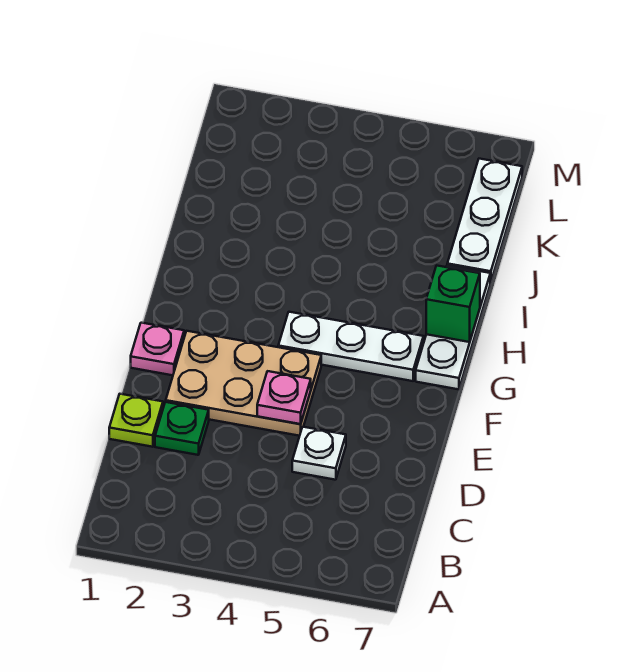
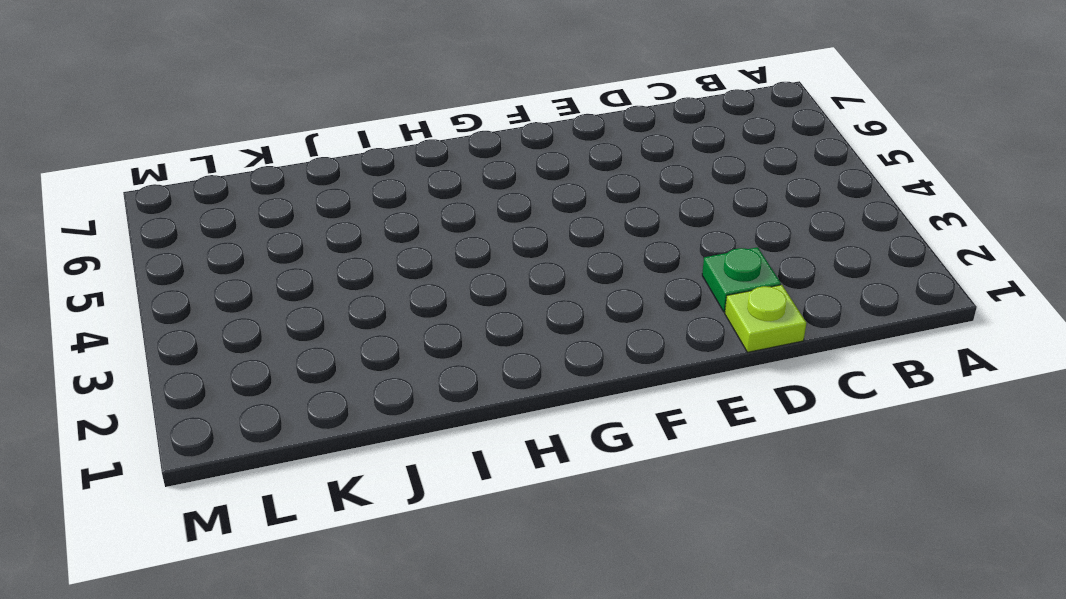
none -> white plate D5 level 1
none -> tan plate E2:F4 level 1

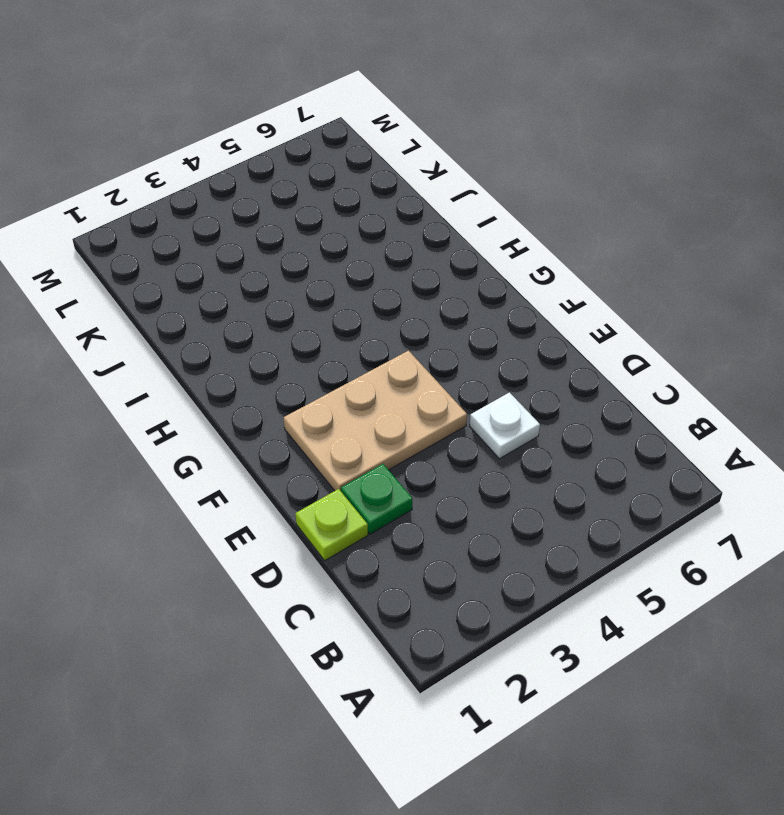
none -> pink plate F1 level 1
none -> white plate G4:G6 level 1

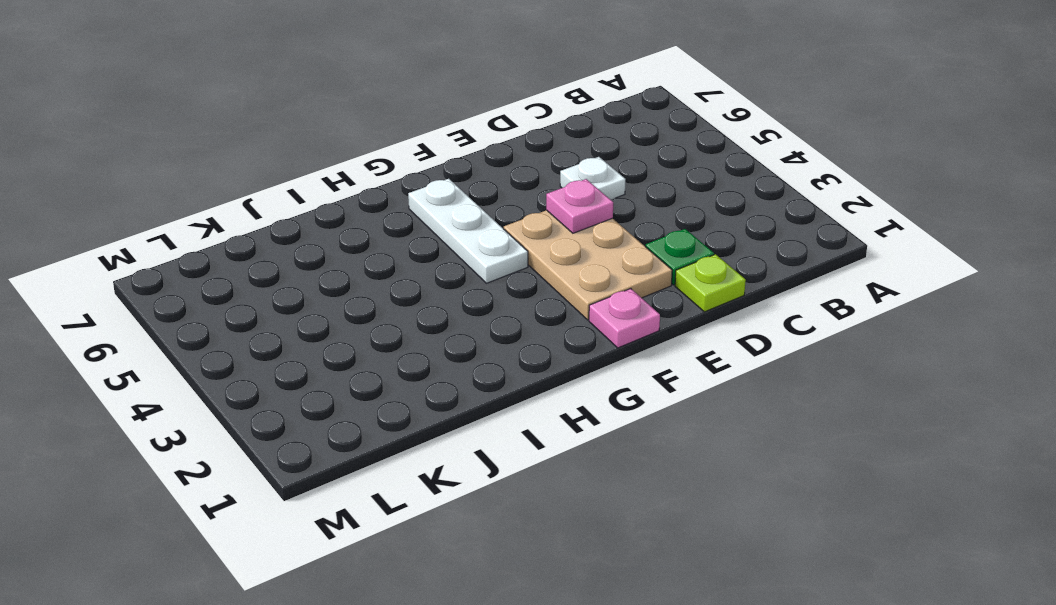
none -> white plate G7:I7 level 1
none -> white plate J7:L7 level 1

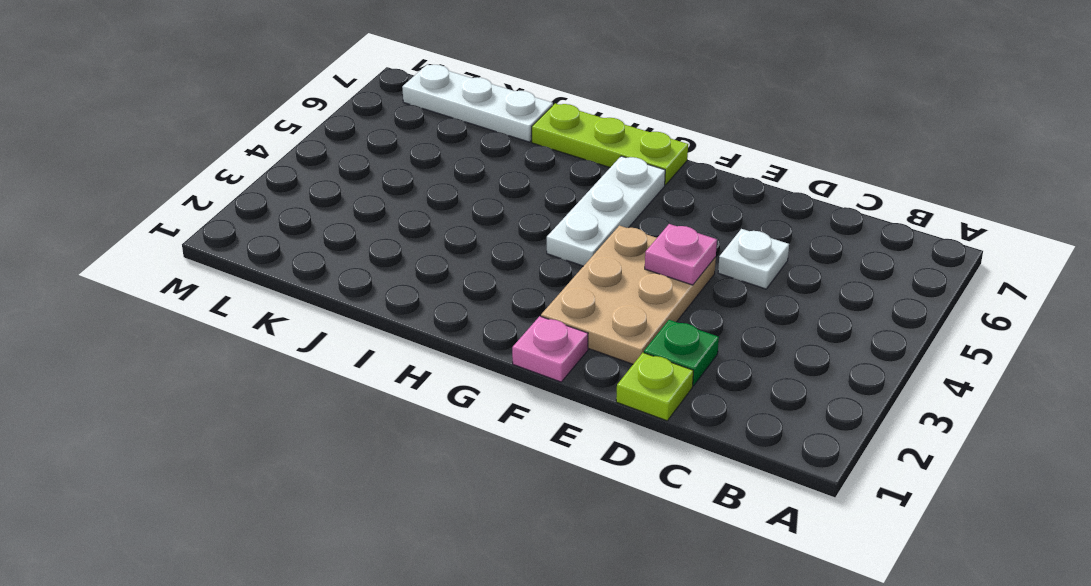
lime plate G7:I7 level 1 -> white plate G7:I7 level 1
none -> green brick H7 level 2

